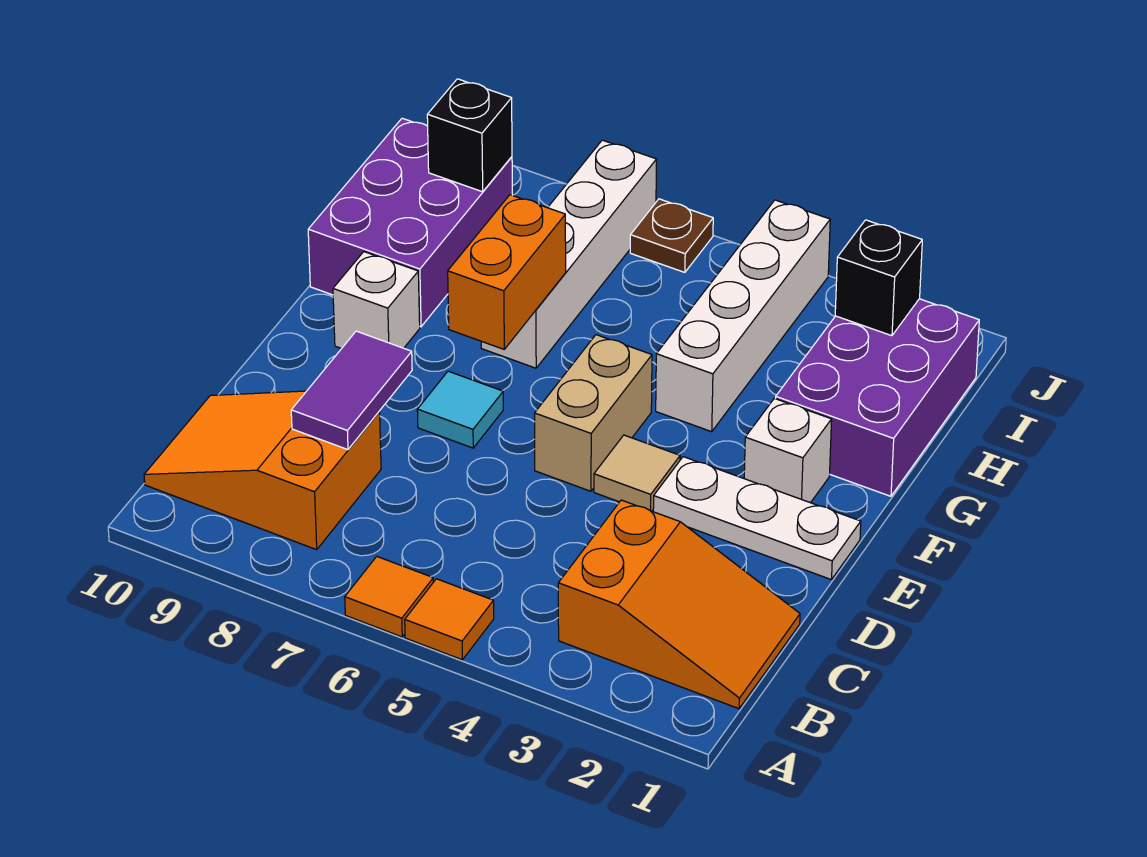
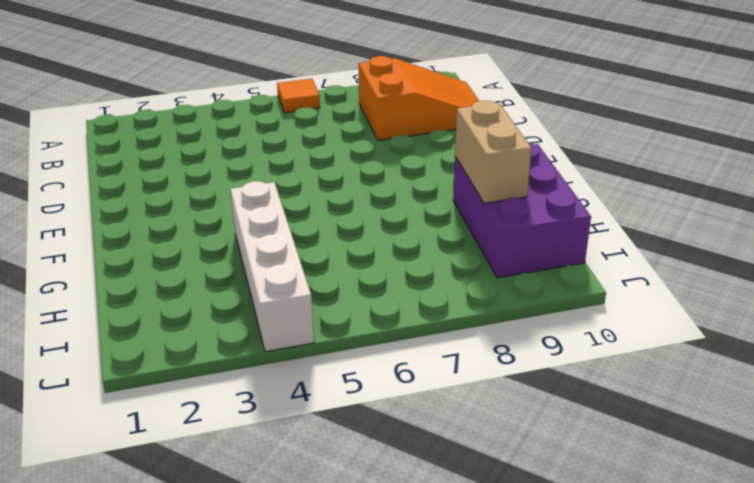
tan brick G9:H9 level 2 -> tan brick E5:F5 level 1
none -> orange tile A5 level 1
none -> orange slope B1:C3 level 1 top 3
none -> white plate E1:E3 level 1

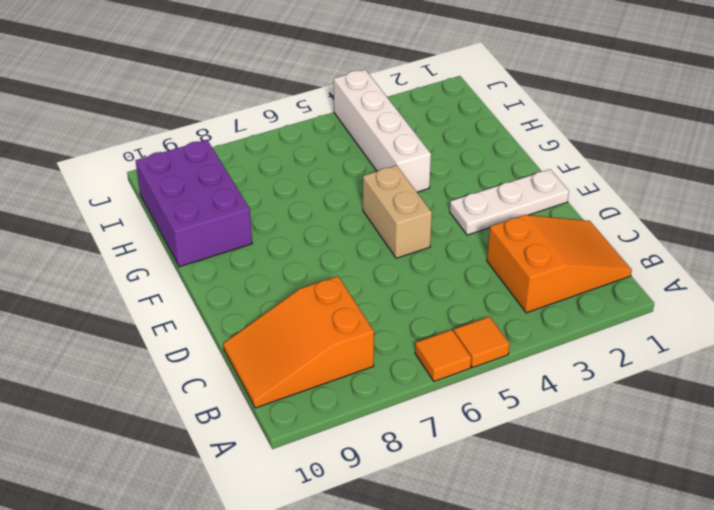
none -> tan tile E4 level 1
none -> cyan tile E7 level 1
none -> white brick F2 level 1

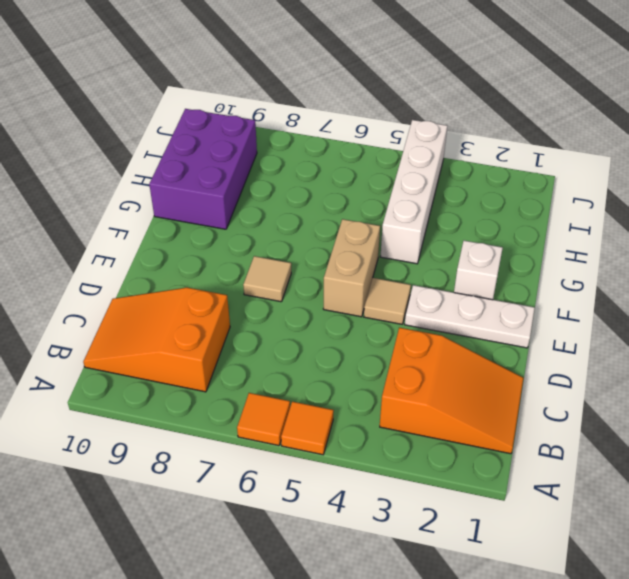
tan tile E7 level 1 -> cyan tile E7 level 1
none -> white brick F9 level 1
none -> purple brick G1:I2 level 1
none -> white brick G7:J7 level 1

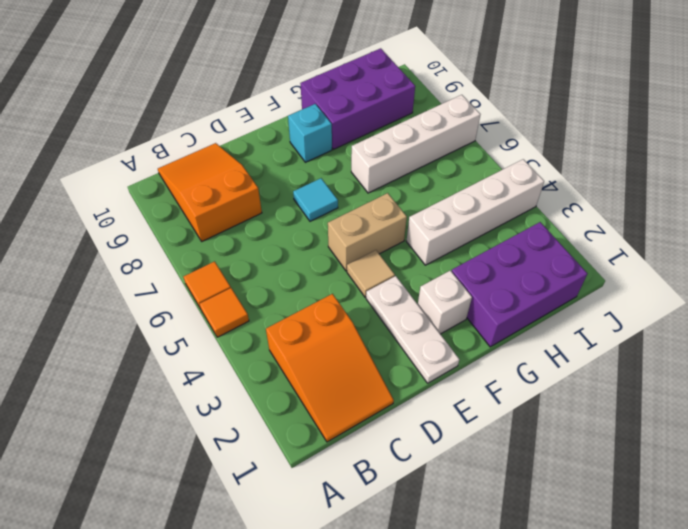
cyan brick F9 level 1 -> white brick F9 level 1
none -> brown plate J6 level 1
none -> purple tile C8:D8 level 2
none -> orange brick F7:G7 level 2

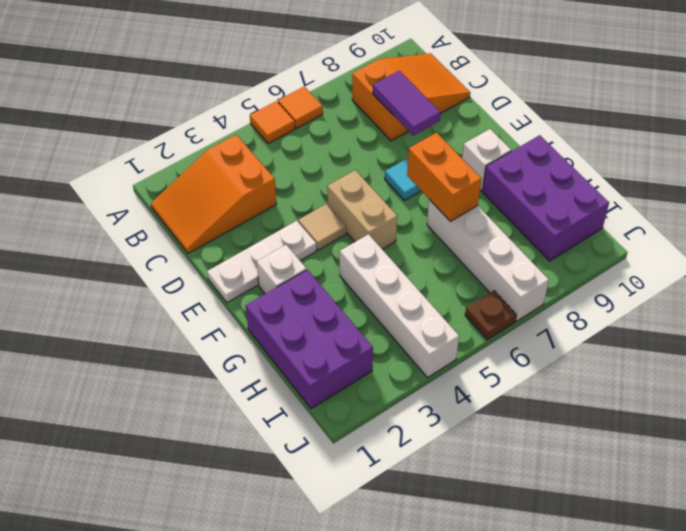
none -> black brick I2 level 2
none -> black brick I9 level 2

